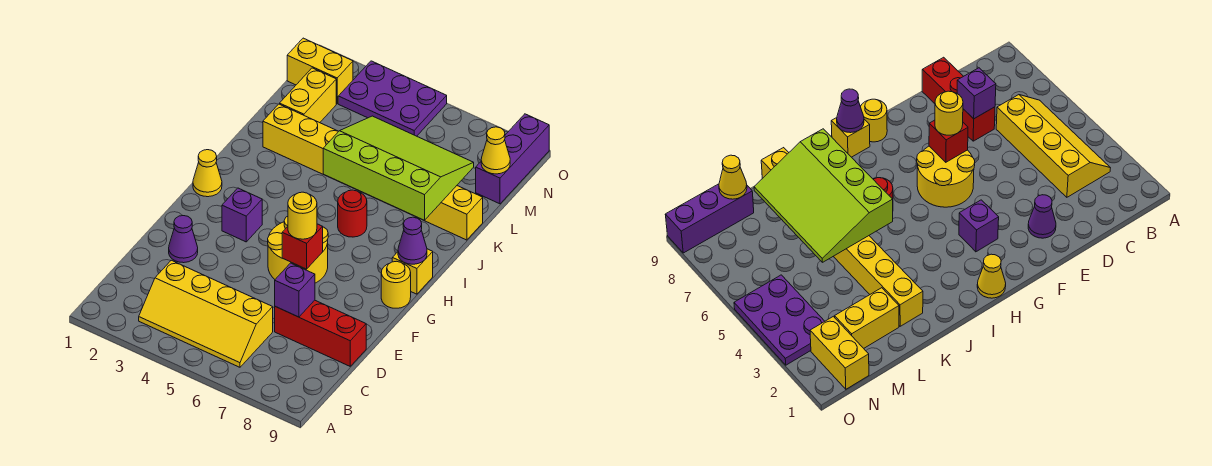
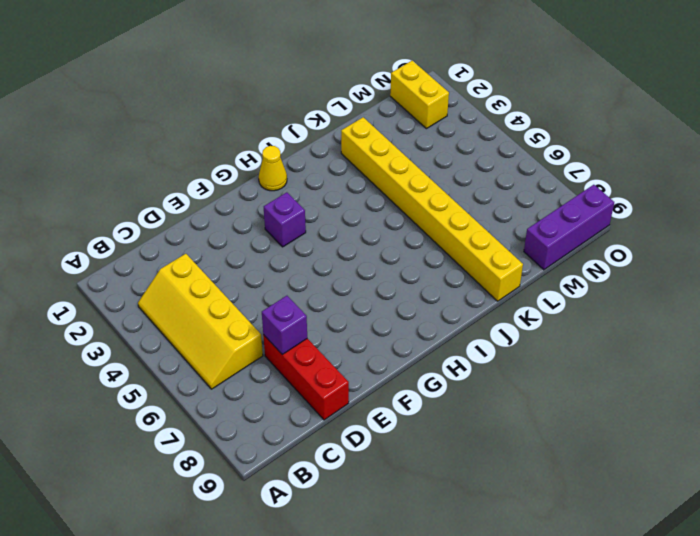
none -> purple cone E2 level 1
none -> yellow round brick F5:G6 level 1
none -> yellow round brick G9 level 1

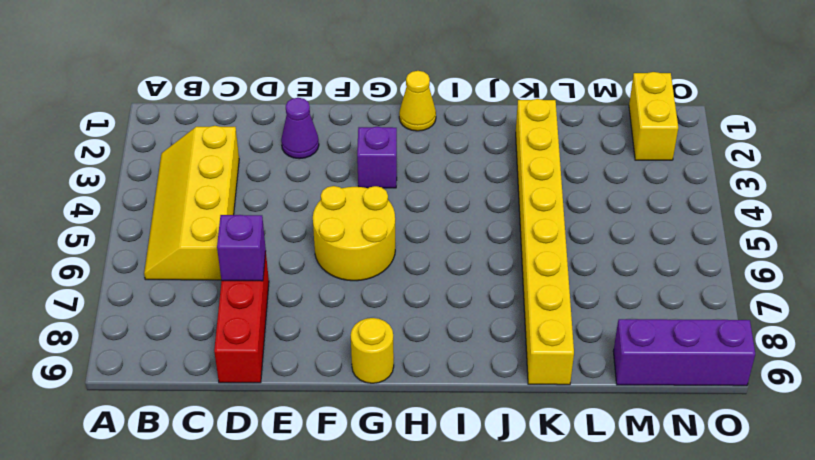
none -> yellow brick H9 level 1
none -> red round brick I6 level 1
none -> yellow brick L2:M2 level 1

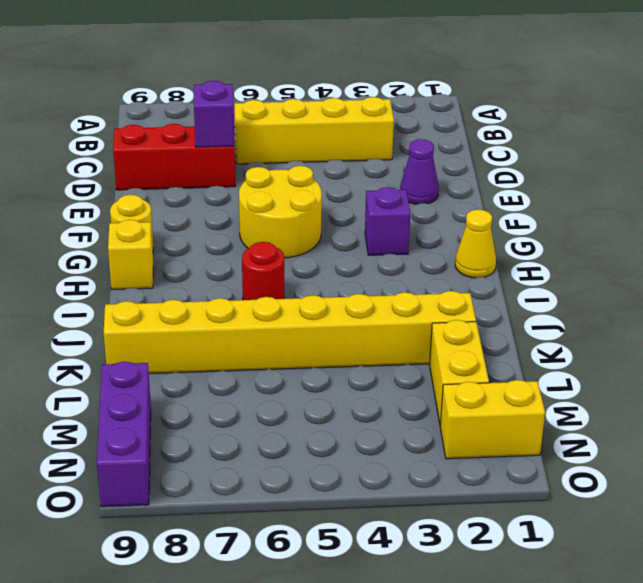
none -> purple plate N3:O5 level 1
none -> red brick F6 level 2
none -> purple cone H9 level 2

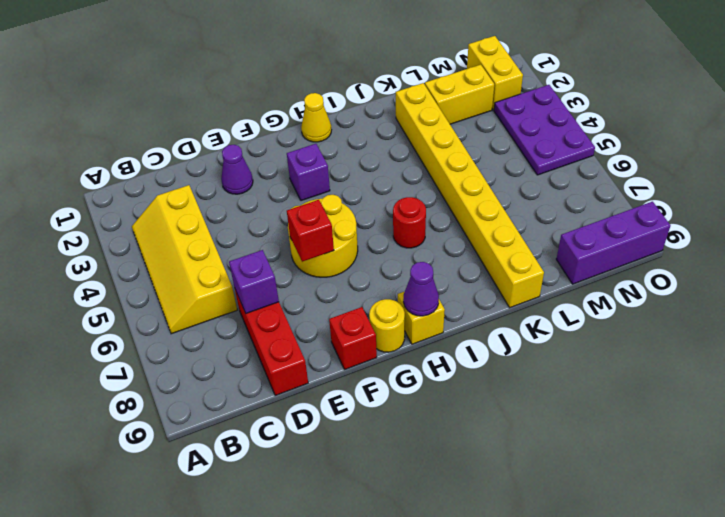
red brick F9 level 1 -> none
none -> lime slope J5:L8 level 2 top J
none -> yellow cone M9 level 2
none -> yellow round brick F6 level 3

